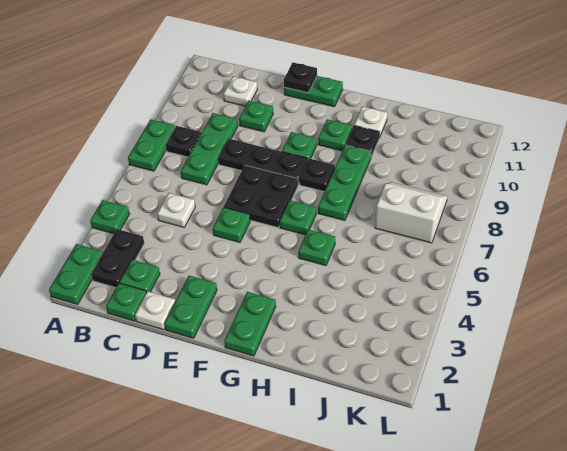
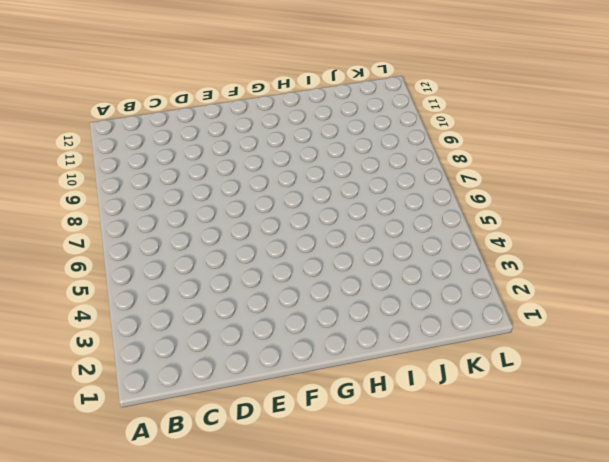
none -> green plate A1:A2 level 1
none -> green plate A4 level 1
none -> green plate A7:A8 level 1

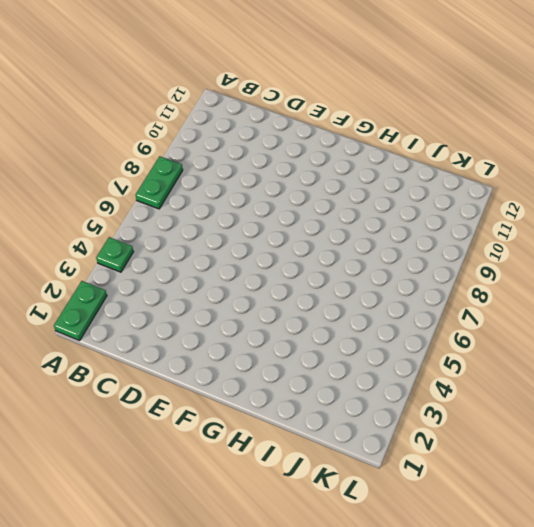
none -> black plate B2:B3 level 1
none -> black plate B8 level 1
none -> green plate C1 level 1

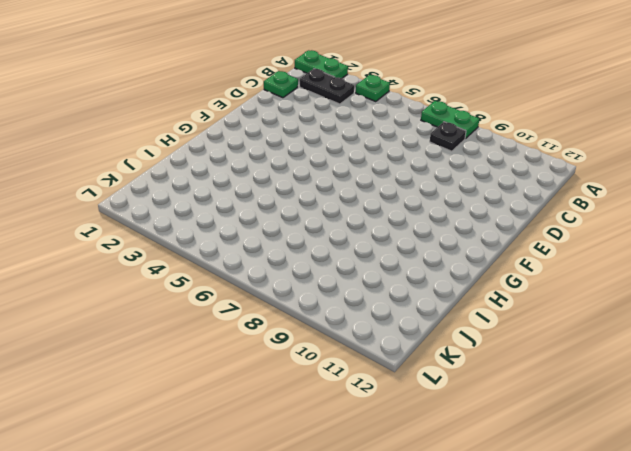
none -> green plate C2 level 1
none -> white plate C5 level 1
none -> green plate C7:C9 level 1

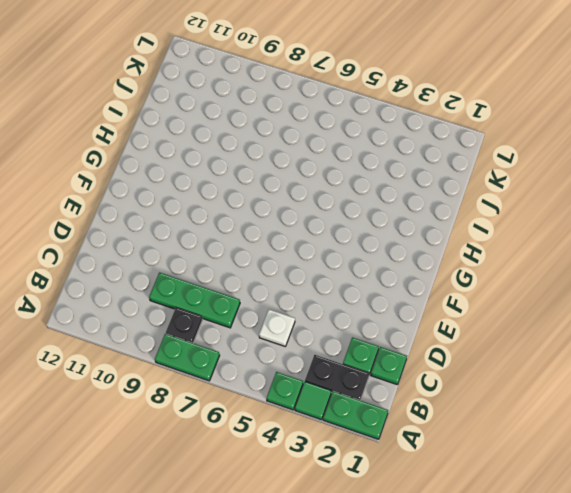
green tile A3 level 1 -> none
none -> white plate C11 level 1
none -> white plate D1 level 1
none -> black plate D8:F8 level 1

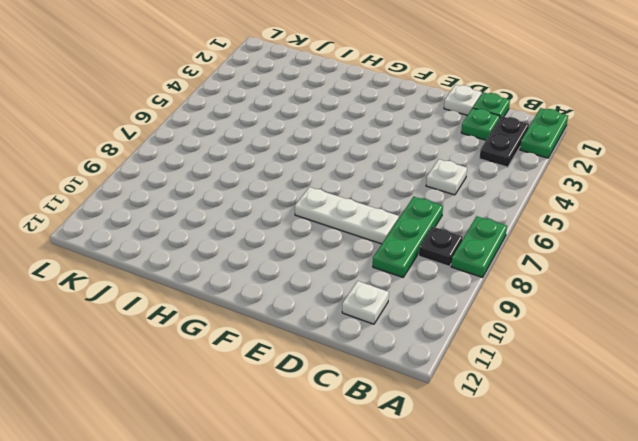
white plate D8:F8 level 1 -> black plate D8:F8 level 1
none -> green plate A4 level 1
none -> green plate D10 level 1
none -> green plate E1:E2 level 1

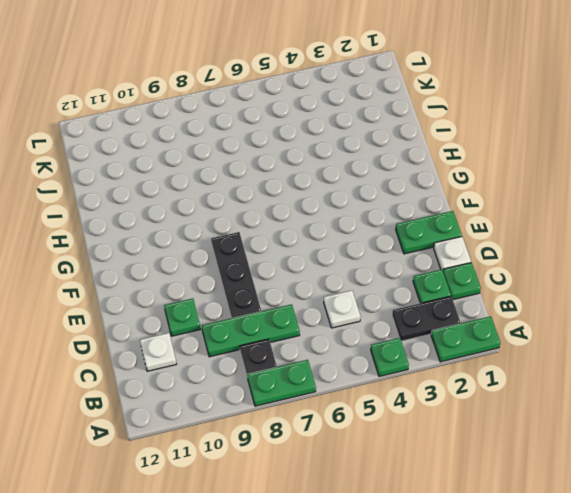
none -> green plate E5 level 1
none -> black plate E6:F7 level 1
none -> green plate E12:F12 level 1

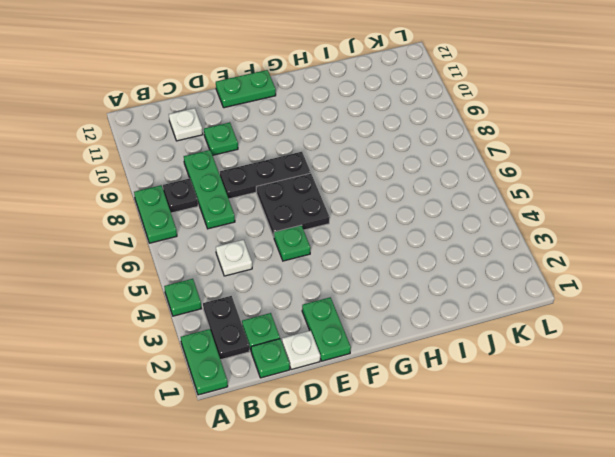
none -> green plate F9 level 1
none -> green plate G1:G2 level 1
none -> green plate G6 level 1

